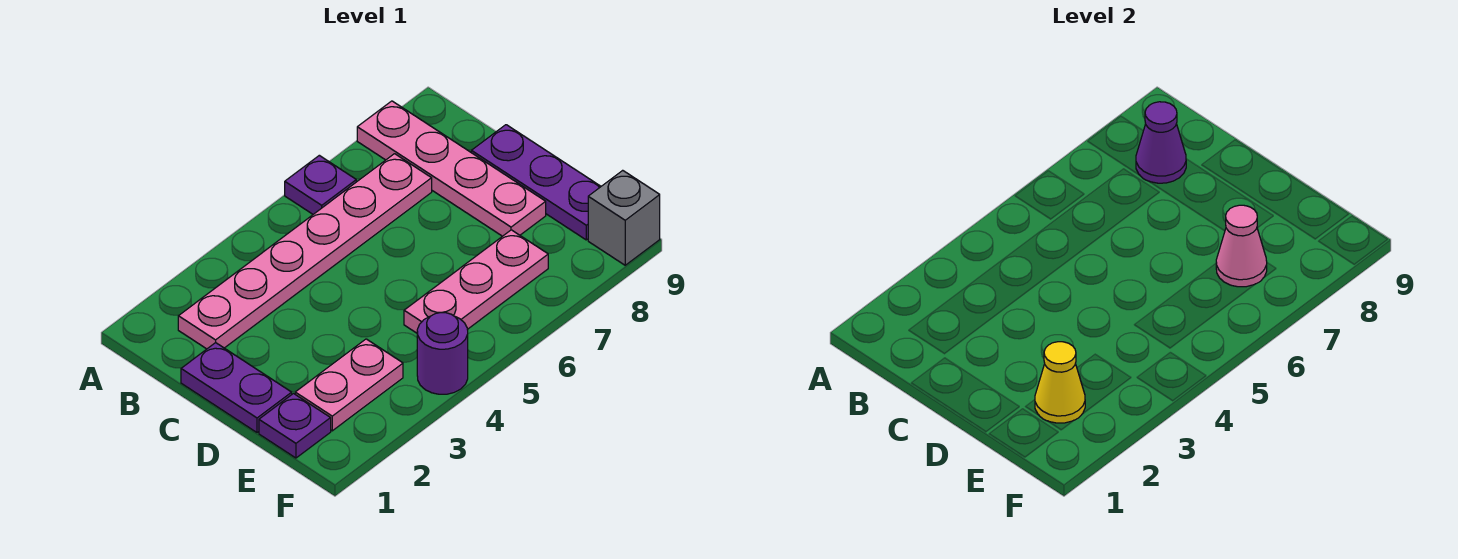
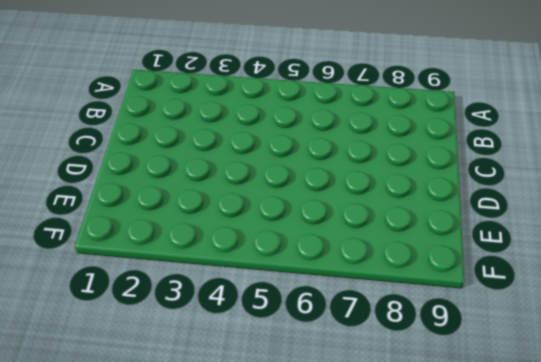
none -> purple plate A6 level 1
none -> pink plate A8:D8 level 1
none -> pink plate B2:B7 level 1

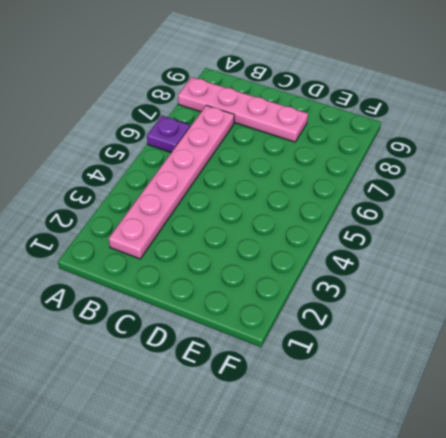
none -> purple plate C1:D1 level 1
none -> purple plate C9:E9 level 1
none -> purple plate E1 level 1

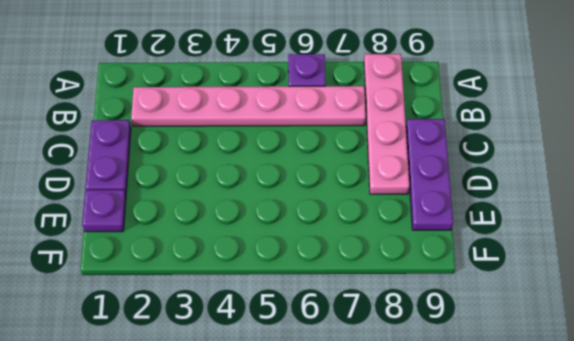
none -> pink plate E2:E3 level 1
none -> pink plate E5:E7 level 1
none -> purple round brick F4 level 1

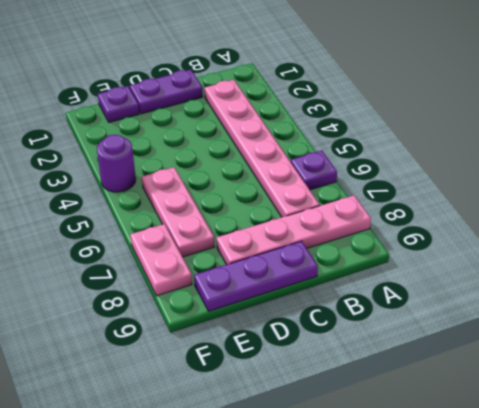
pink plate F7:F8 level 1 -> pink plate E2:E3 level 1
none -> grey brick F9 level 1
none -> purple cone B8 level 2
none -> yellow cone E2 level 2

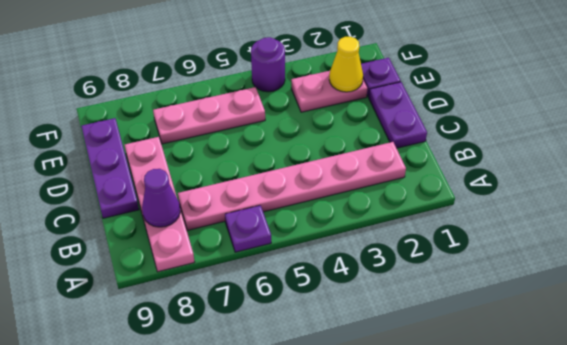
none -> grey brick F9 level 1
none -> pink cone E7 level 2

